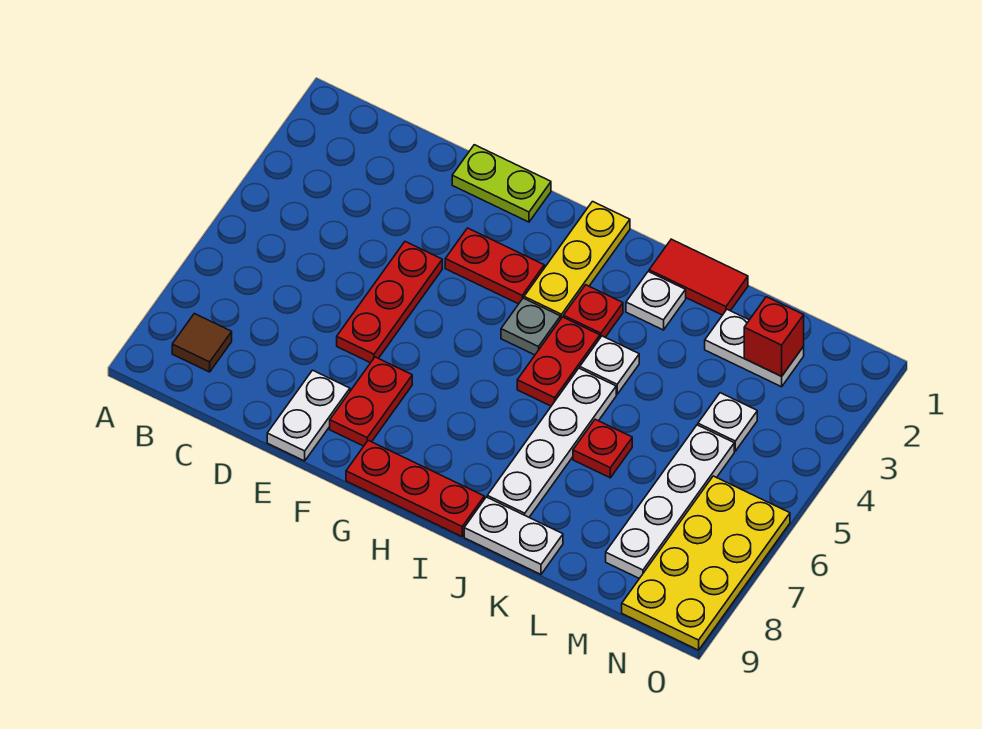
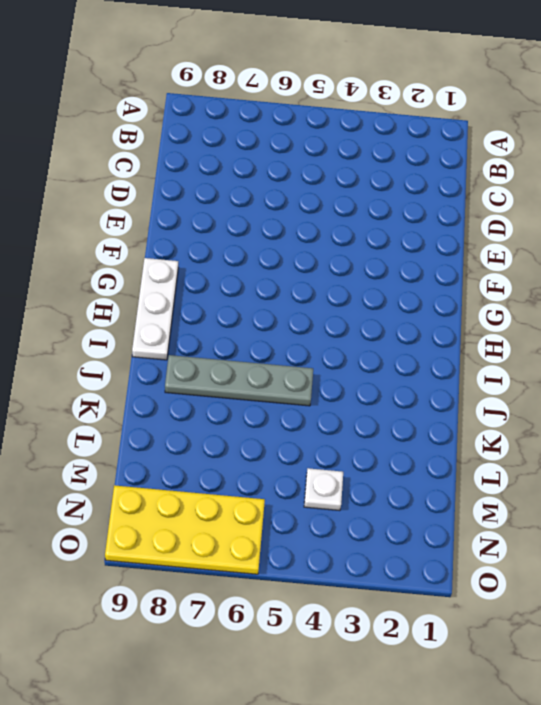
white plate G9:I9 level 1 -> red plate G9:I9 level 1
grey plate J5:J8 level 1 -> white plate J5:J8 level 1
none -> brown tile B8 level 1
none -> lime plate E1:F1 level 1
none -> red plate E4:E6 level 1

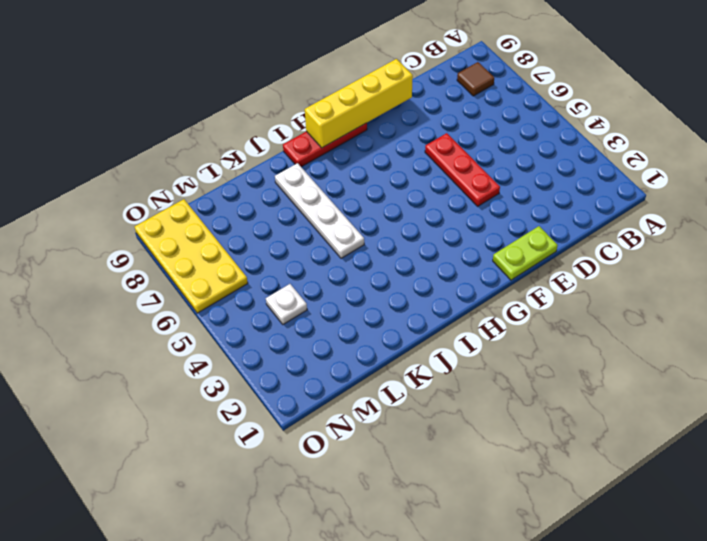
yellow brick E9:H9 level 2 -> none
none -> white plate E8:E9 level 1
none -> red plate F3:G3 level 1
none -> red plate F7:F8 level 1

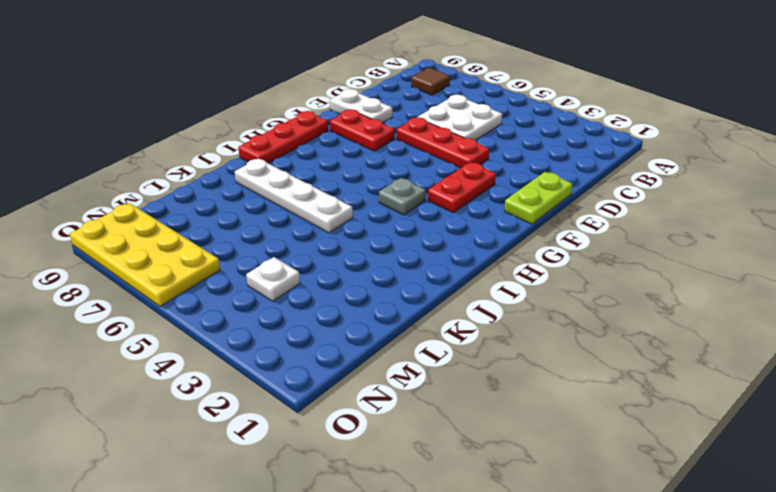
white plate C5:D6 level 1 -> none
none -> yellow plate H1:H3 level 1
none -> red plate I3 level 1
none -> red plate I4:I5 level 1

